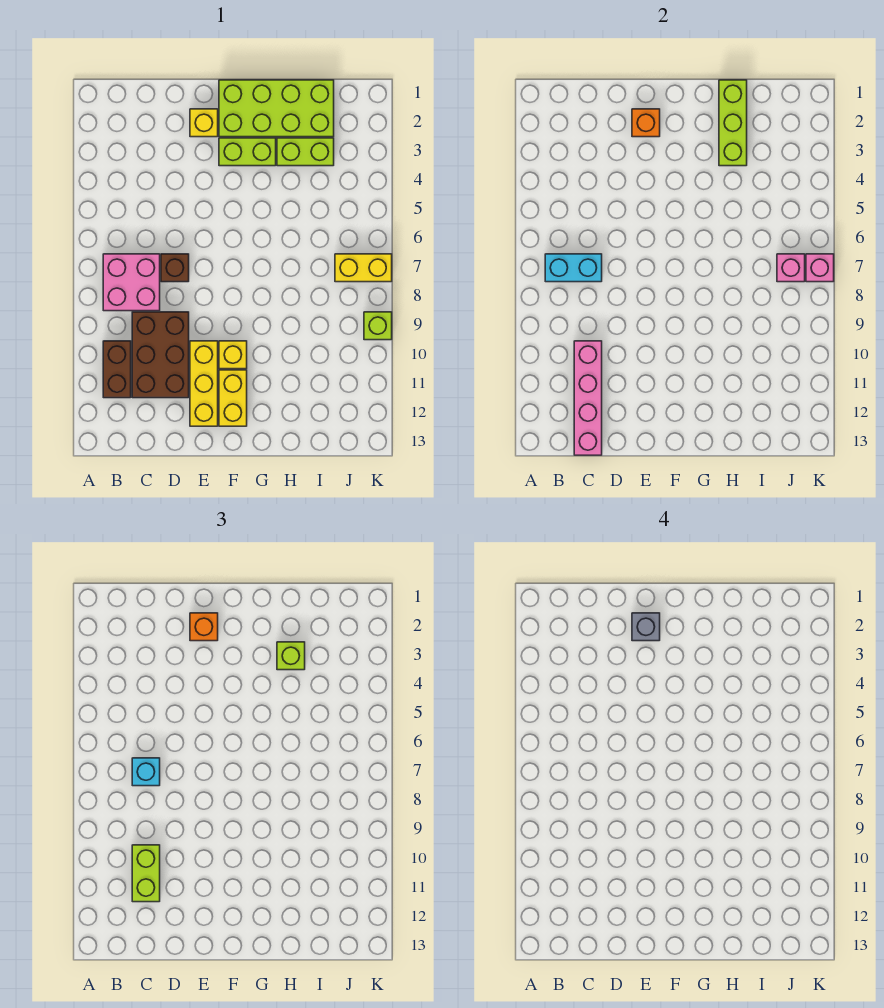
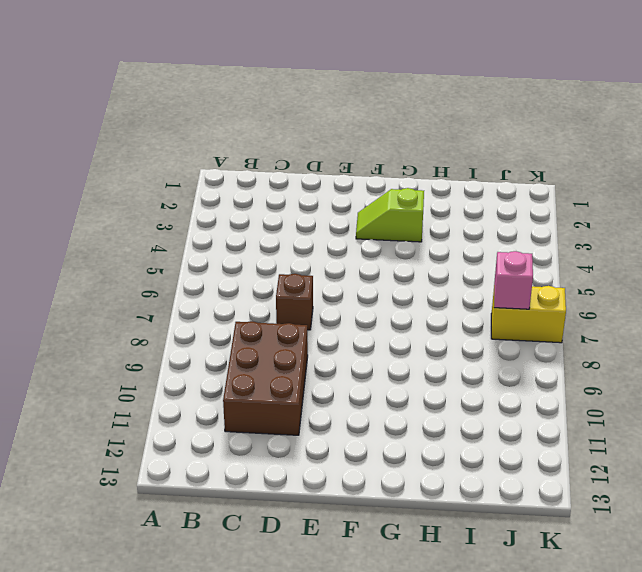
lime slope F3:G3 level 1 top G -> lime brick F3:G3 level 1
none -> pink brick B7:C8 level 1
none -> brown brick B10:B11 level 1
none -> yellow brick E2 level 1

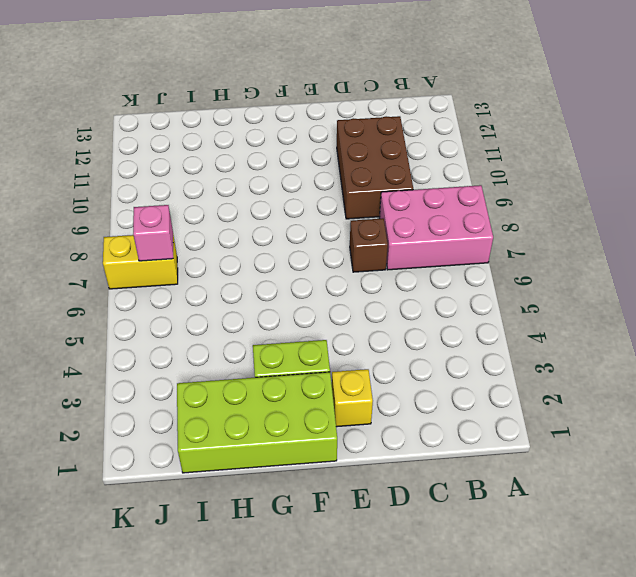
pink brick A7:C8 level 1 -> pink brick B7:C8 level 1
none -> brown brick B10:B11 level 1
none -> yellow brick E10:E12 level 1
none -> yellow brick F10 level 1

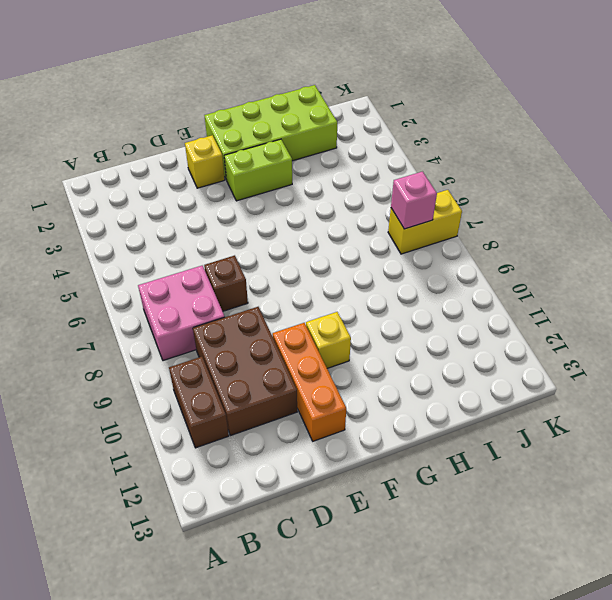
orange brick E10:E12 level 1 -> yellow brick E10:E12 level 1
none -> yellow brick F11:F12 level 1
none -> lime brick H3:I3 level 1
none -> lime brick K9 level 1

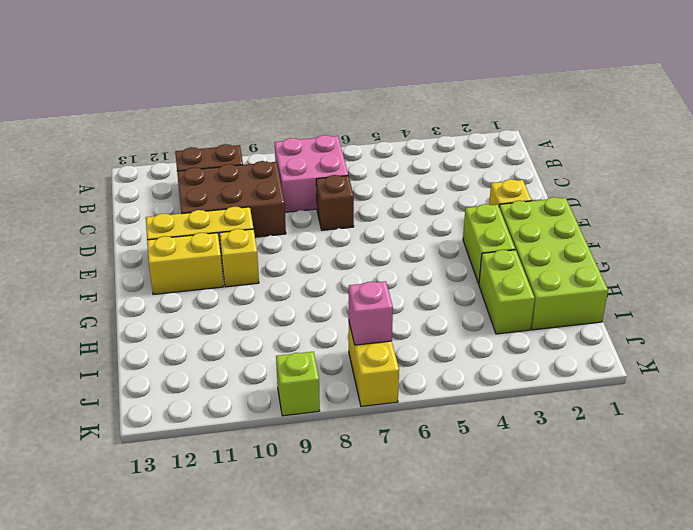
none -> cyan brick B7:C7 level 2
none -> pink brick C10:C13 level 2
none -> orange brick E2 level 2

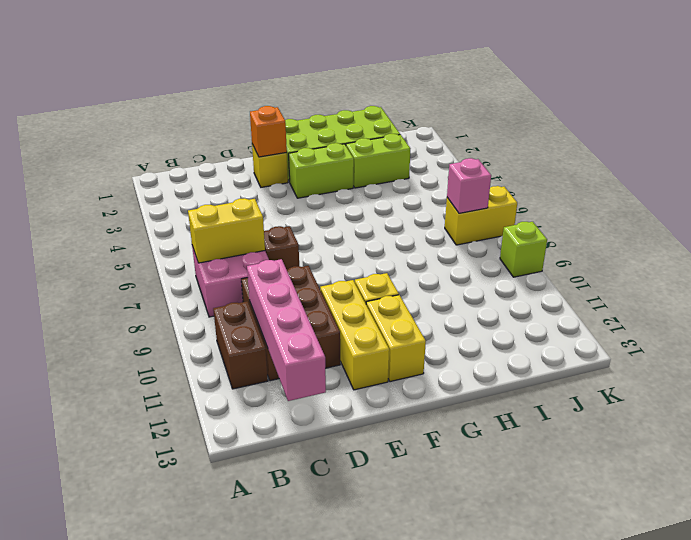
yellow brick B7:C7 level 2 -> cyan brick B7:C7 level 2
none -> lime brick H1:H3 level 2
none -> pink brick K7 level 2
none -> cyan brick C7 level 3

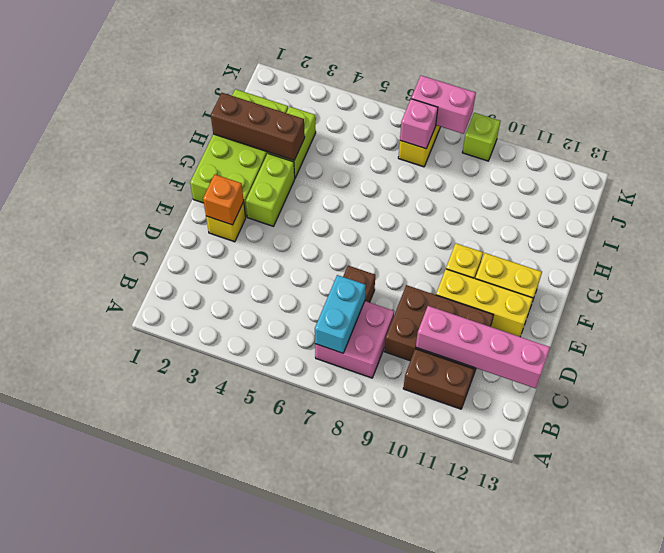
brown brick H1:H3 level 2 -> lime brick H1:H3 level 2
pink brick K7:K8 level 2 -> pink brick K7 level 2
none -> cyan brick C7 level 3
none -> lime brick C10:C11 level 3
none -> orange brick E2 level 3

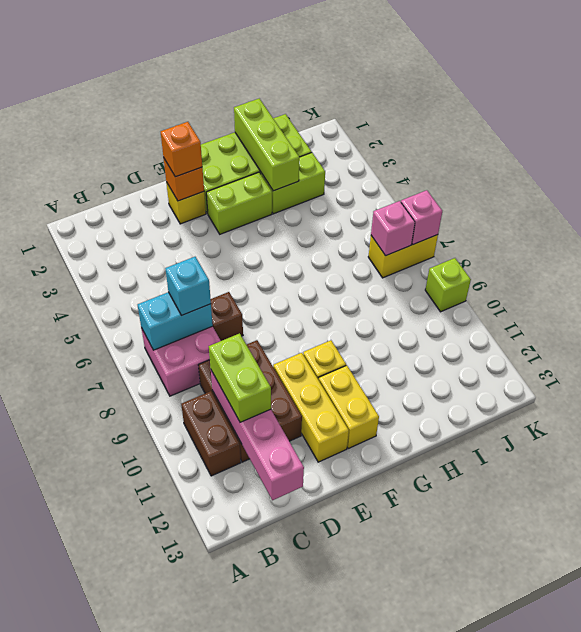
none -> lime brick H3 level 3
none -> grey brick E2 level 4

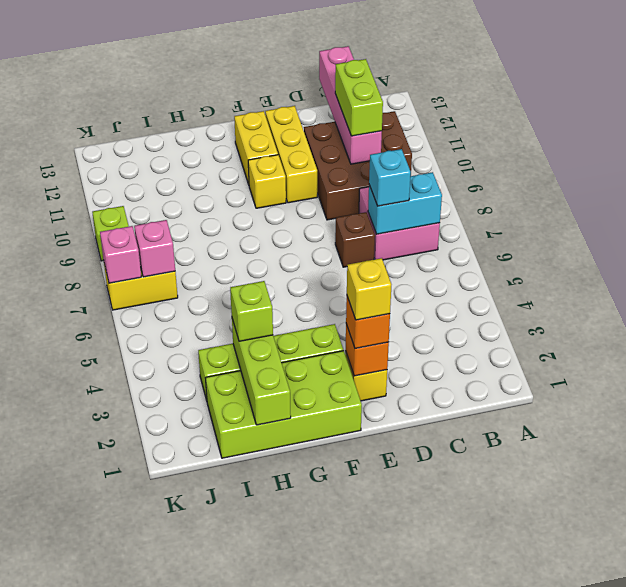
yellow brick E2 level 4 -> grey brick E2 level 4

